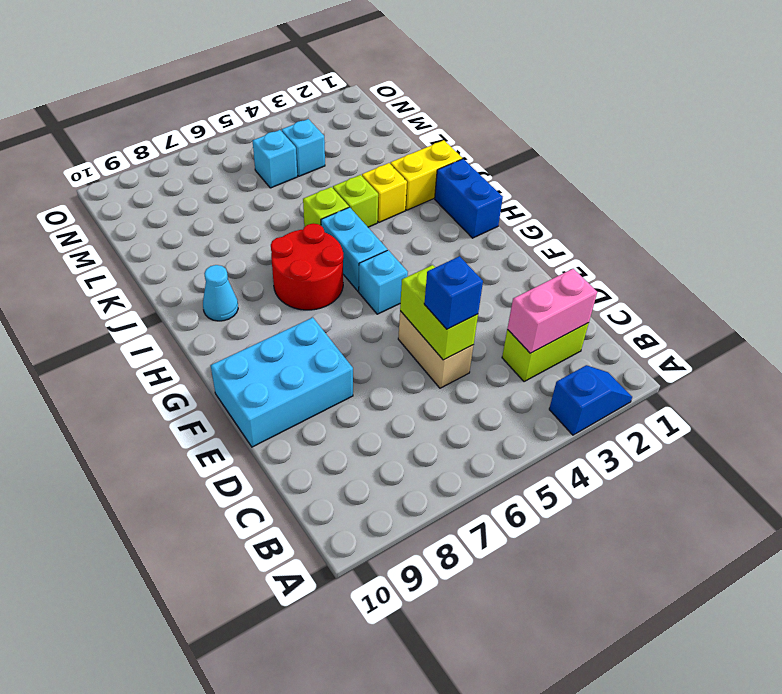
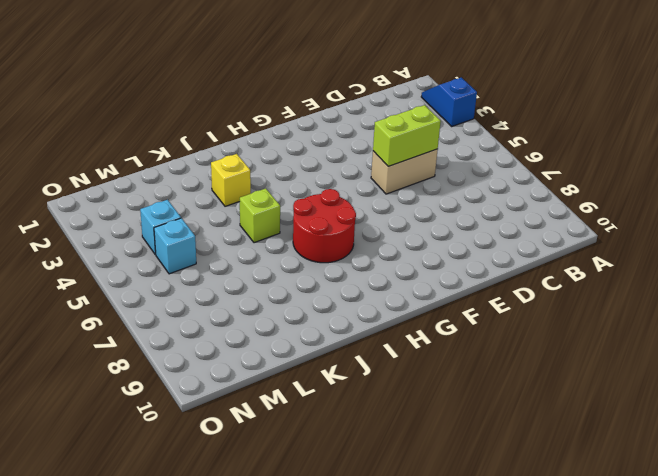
none -> lime brick C2:C3 level 1
none -> cyan brick E8:F10 level 1
none -> cyan brick G5 level 1

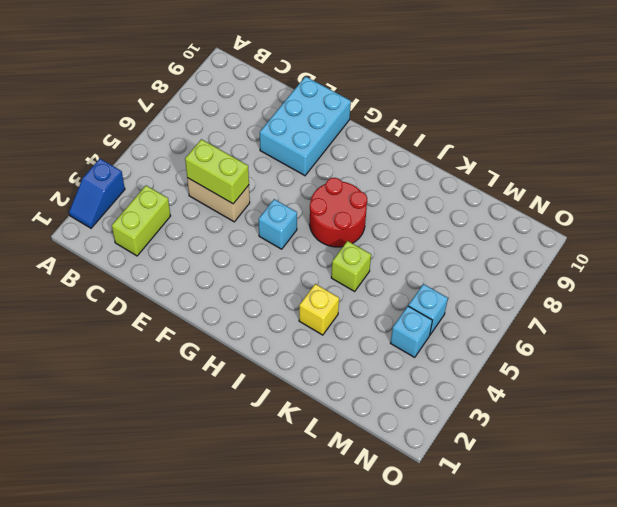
none -> blue brick H1:I1 level 1
none -> cyan brick H5:I5 level 1
none -> cyan cone I9 level 1

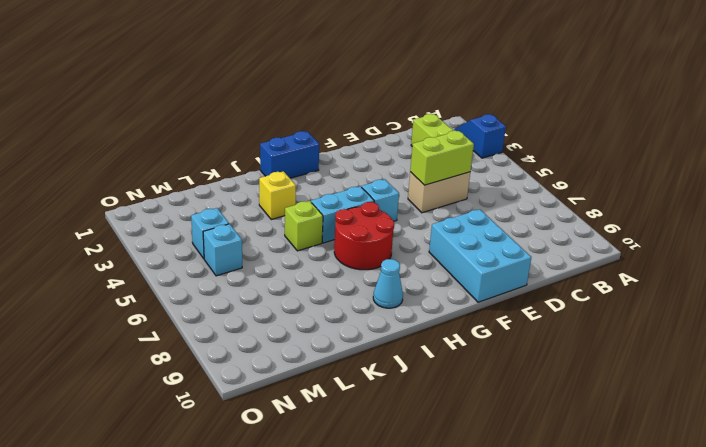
none -> yellow brick J1:J2 level 1
none -> lime brick J4 level 1
none -> pink brick C2:C3 level 2

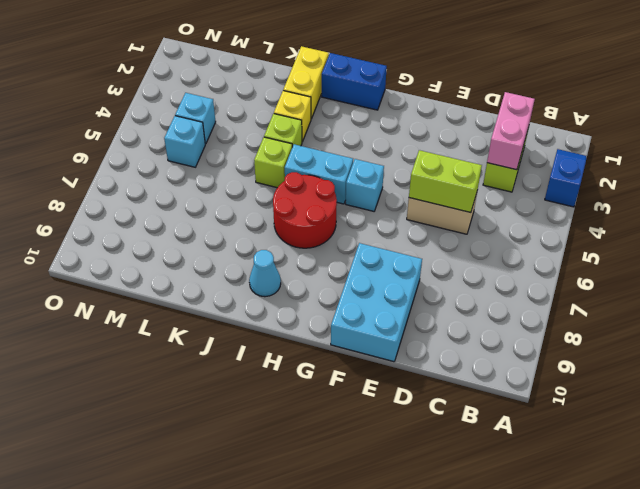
none -> blue brick D5 level 3

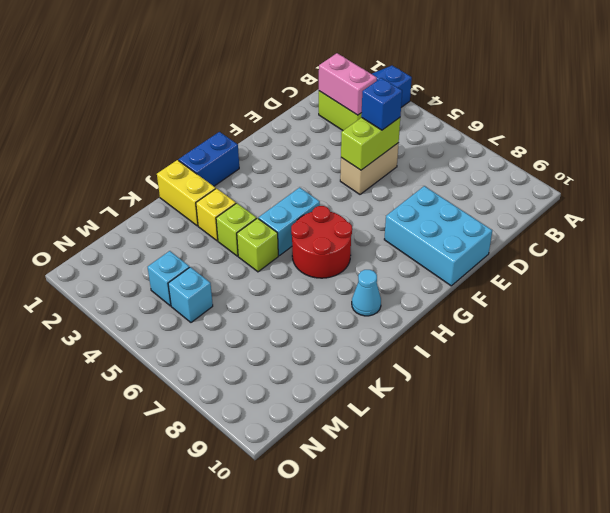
none -> cyan brick G5 level 1

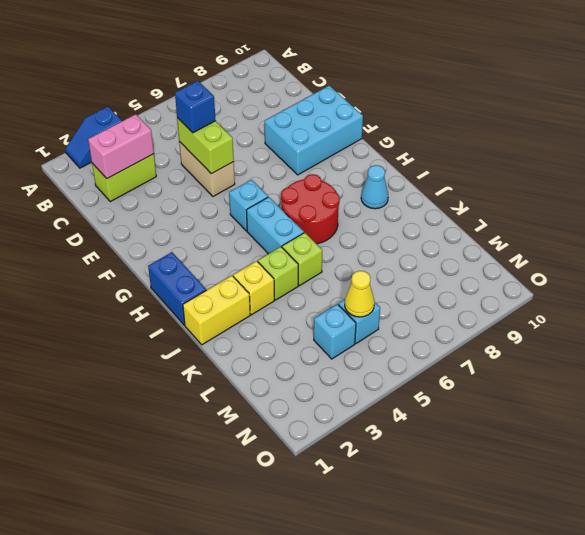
yellow cone M5 level 2 -> none

